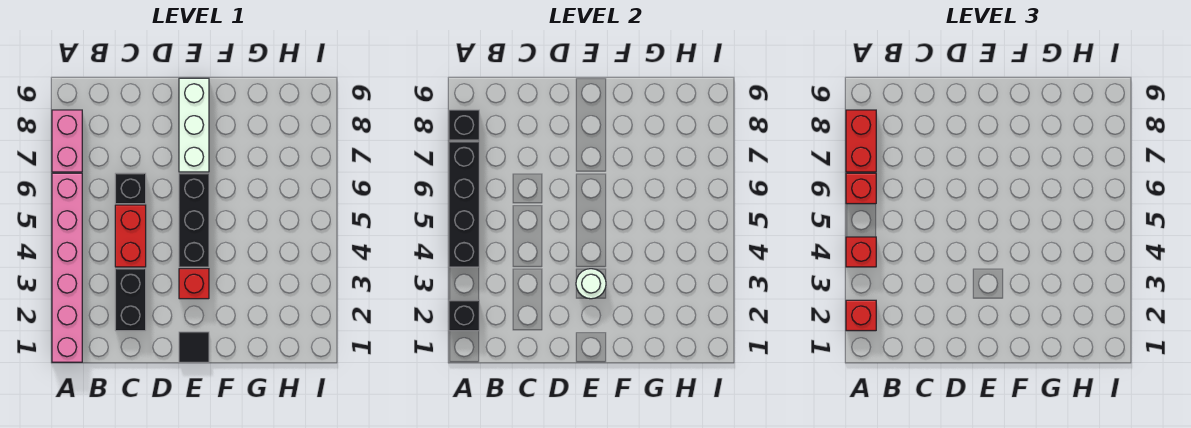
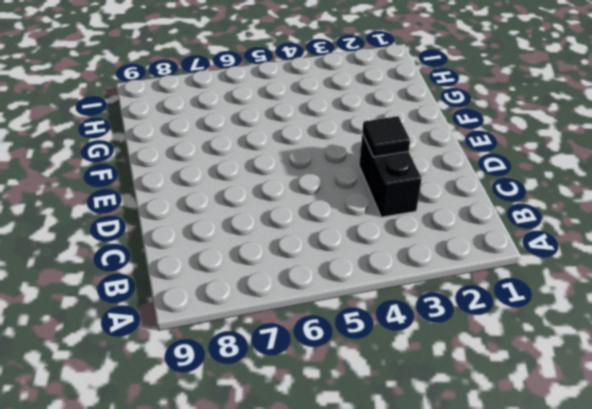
black brick C3:D3 level 1 -> black brick C2:C3 level 1
black tile D3 level 2 -> black tile E1 level 1
none -> pink brick A1:A6 level 1
none -> pink brick A7:A8 level 1
none -> red brick C4:C5 level 1

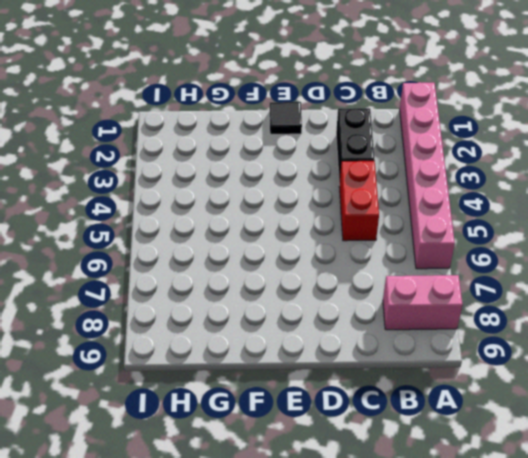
pink brick A8:B8 level 1 -> pink brick A7:A8 level 1
none -> black brick C6 level 1
none -> red brick E3 level 1
none -> black brick E4:E6 level 1

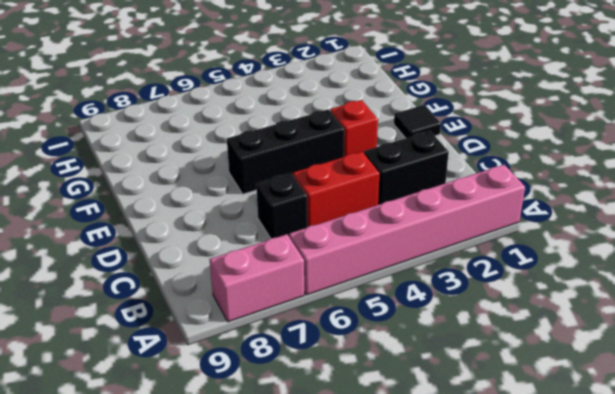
none -> white brick E7:E9 level 1
none -> black brick A2 level 2
none -> black brick A4:A7 level 2

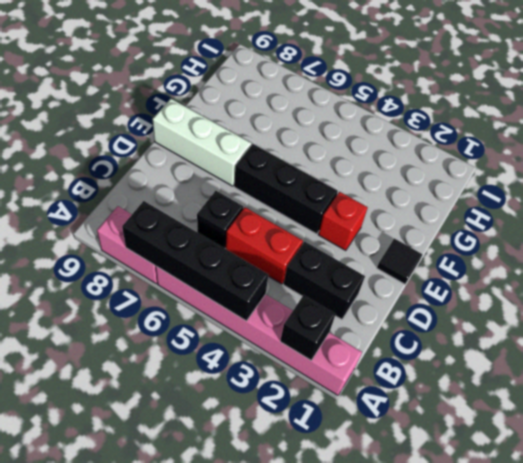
none -> black brick A8 level 2
none -> white round brick E3 level 2
none -> red brick A2 level 3

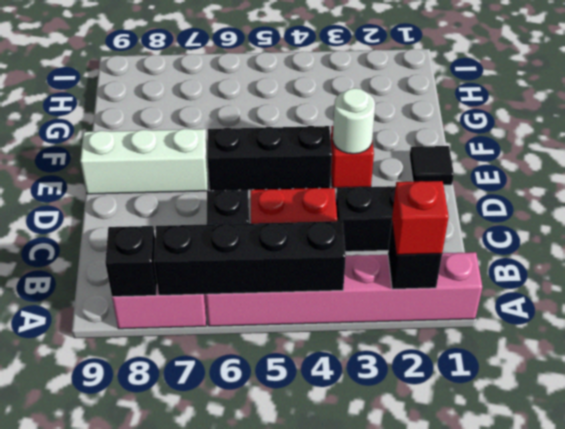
none -> red brick A4 level 3
none -> red brick A6 level 3
none -> red brick A7:A8 level 3

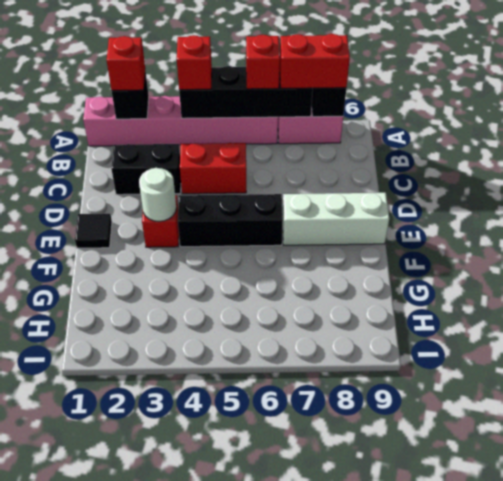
none -> black brick C6 level 1

